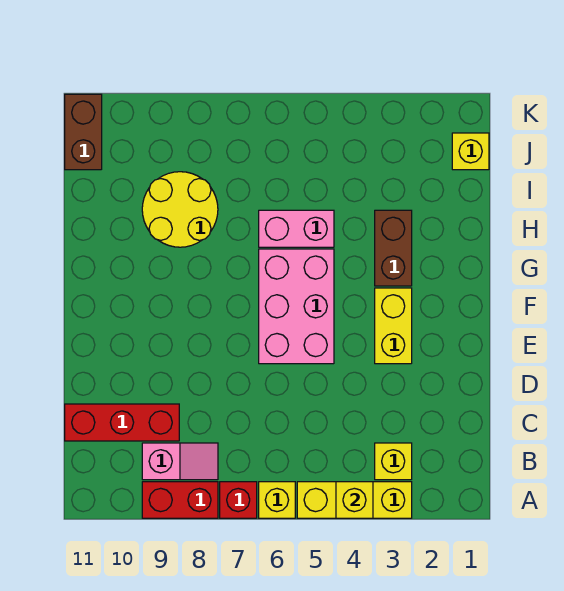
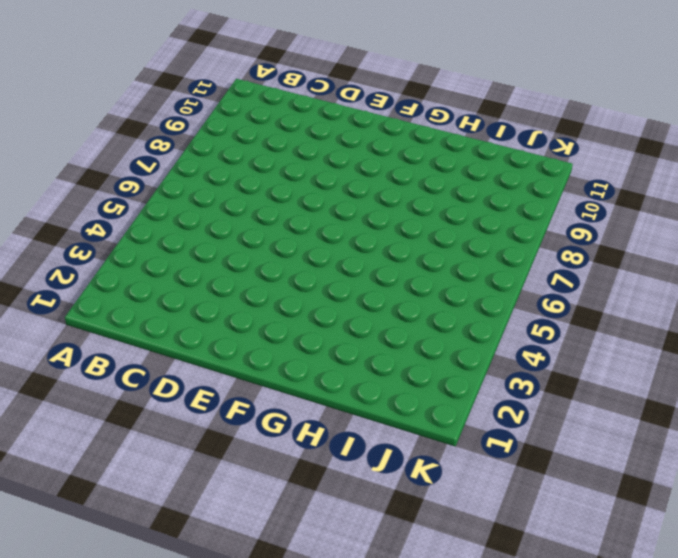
none -> yellow brick A3:A5 level 1
none -> yellow brick A6 level 1
none -> red brick A7 level 1

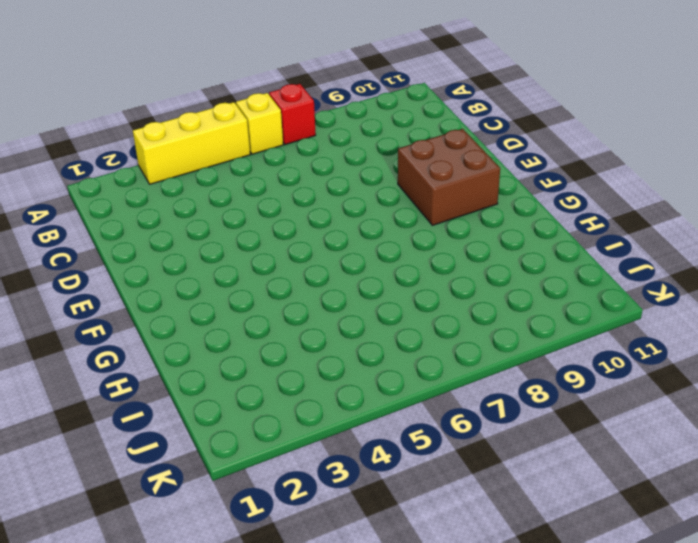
brown brick E9:F10 level 1 -> none
none -> red brick A8:A9 level 1
none -> yellow brick B3 level 1
none -> pink slope B8:B9 level 1 top 9

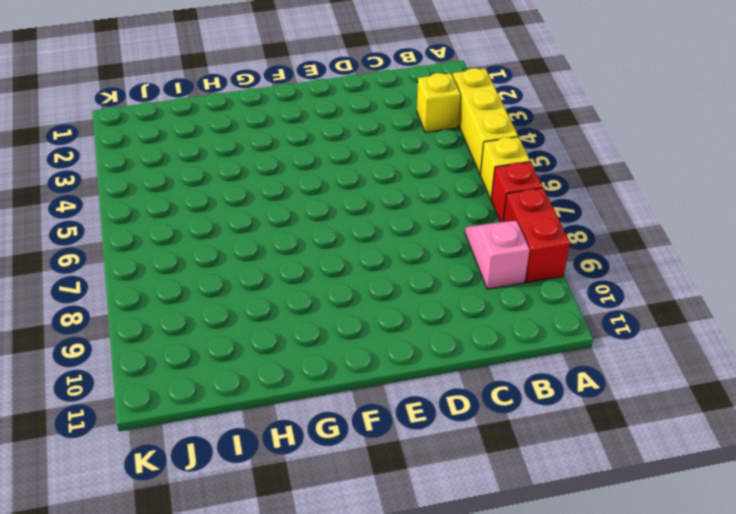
none -> red brick C9:C11 level 1
none -> yellow brick E3:F3 level 1
none -> pink brick E5:G6 level 1

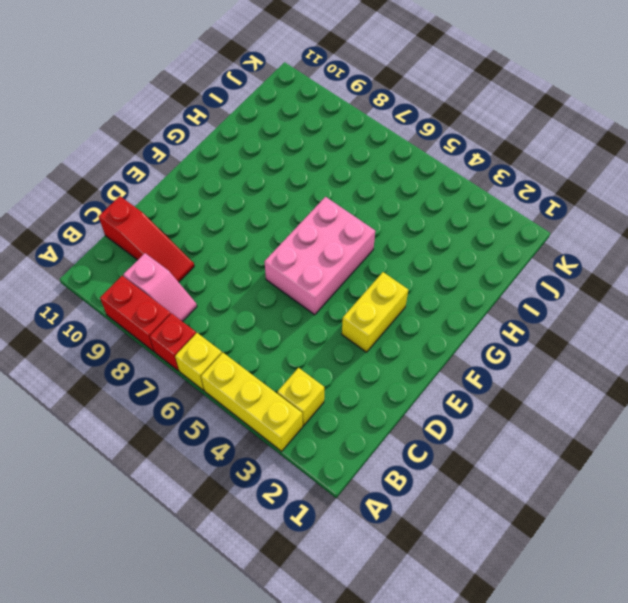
red slope C9:C11 level 1 top 11 -> red brick C9:C11 level 1
none -> brown brick G3:H3 level 1
none -> pink brick H5:H6 level 1
none -> yellow round brick H8:I9 level 1

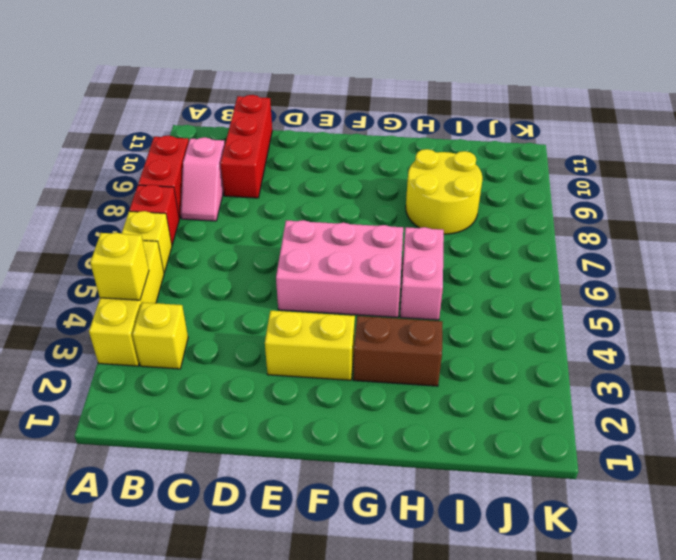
none -> yellow brick J1 level 1
none -> brown brick J11:K11 level 1

